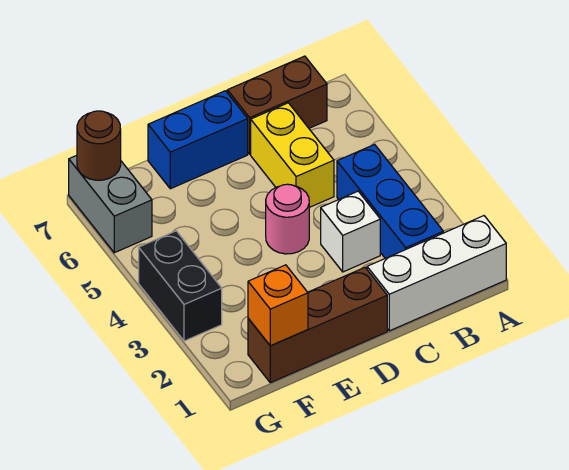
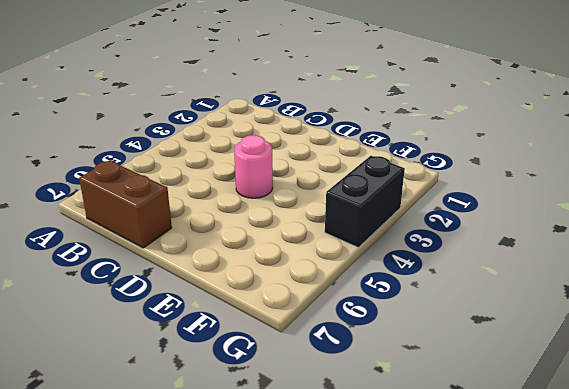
none -> white brick A1:C1 level 1
none -> blue brick B2:B4 level 1
none -> white brick C3 level 1

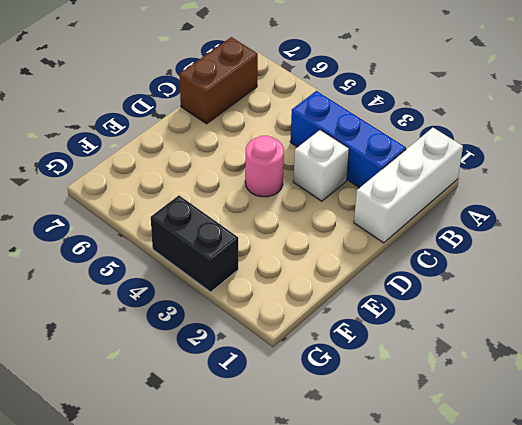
none -> yellow brick C5:C6 level 1
none -> brown brick D1:F1 level 1
none -> blue brick D7:E7 level 1

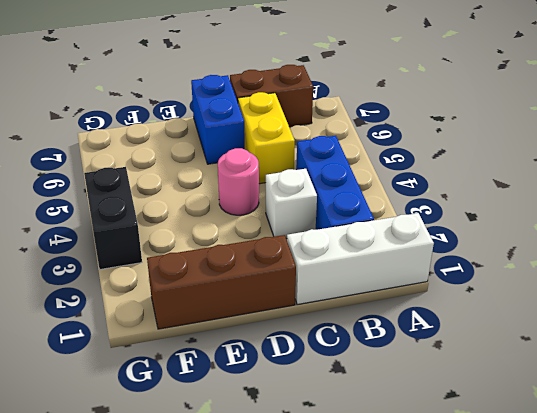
blue brick D6:D7 level 1 -> blue brick D7:E7 level 1
none -> grey brick G6:G7 level 1
none -> orange brick F1 level 2
none -> brown round brick G7 level 2

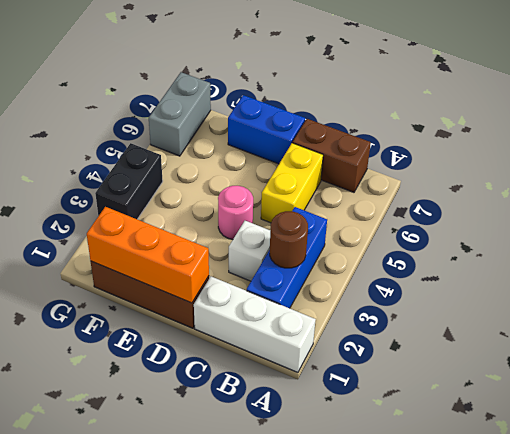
brown round brick B3 level 2 -> brown round brick G7 level 2
orange brick D1:F1 level 2 -> orange brick F1 level 2

